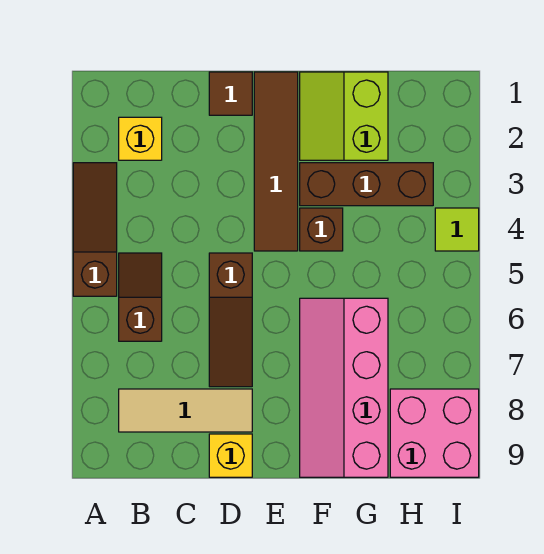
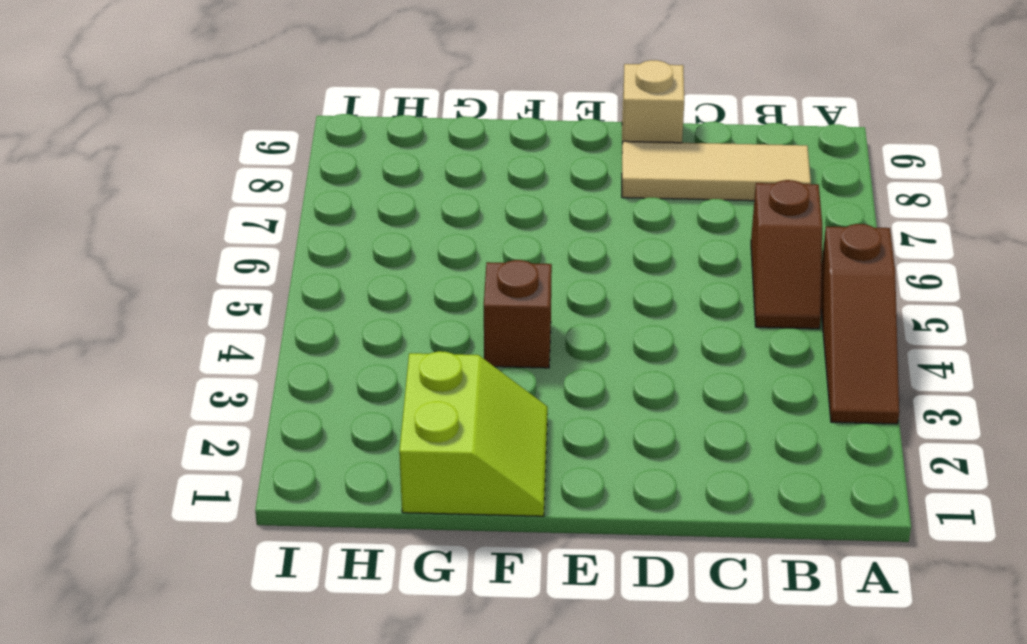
tan brick D9 level 1 -> yellow brick D9 level 1
none -> yellow brick B2 level 1
none -> brown tile D1 level 1
none -> brown slope D5:D7 level 1 top 5

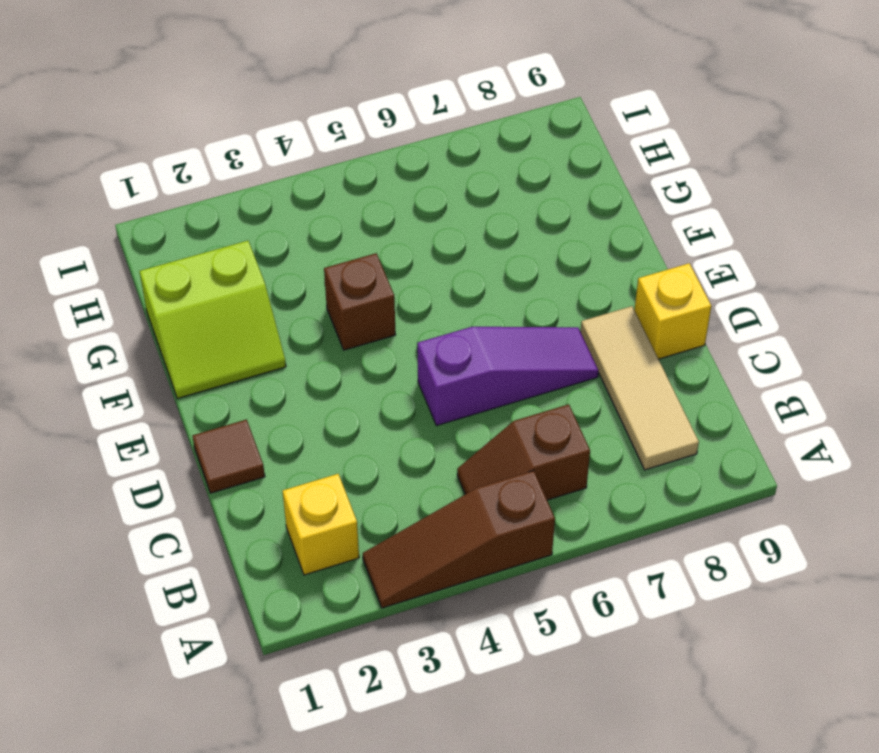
purple slope D5:D7 level 1 top 5 -> brown slope D5:D7 level 1 top 5
none -> brown tile E1:E4 level 1
none -> brown brick F3:H3 level 1
none -> pink slope F6:G9 level 1 top G

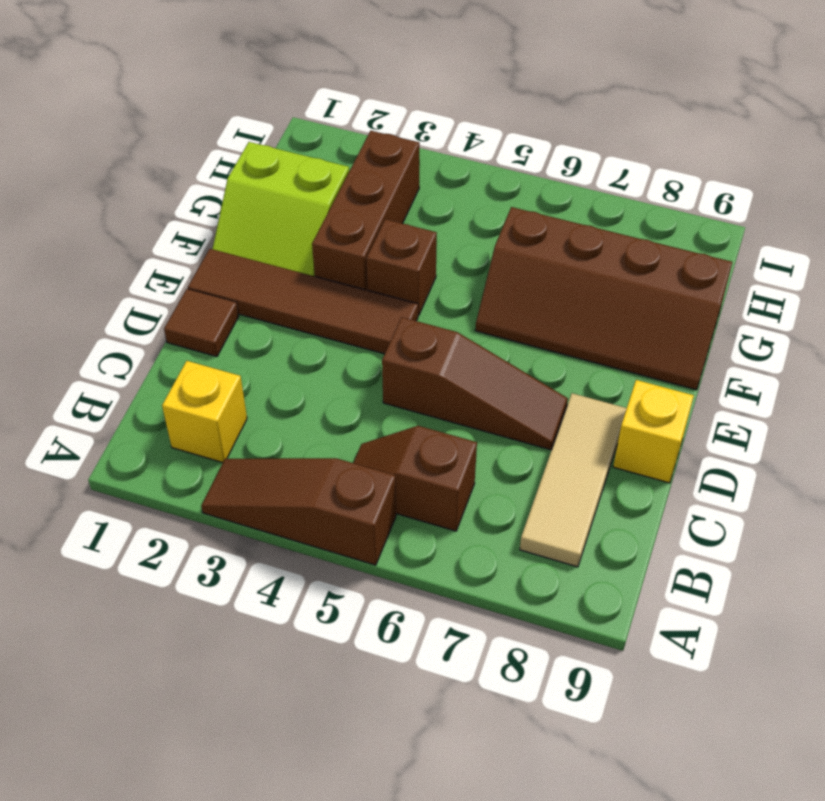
brown slope F6:G9 level 1 top G -> pink slope F6:G9 level 1 top G
none -> pink brick H8:I9 level 1
none -> lime tile I4 level 1

